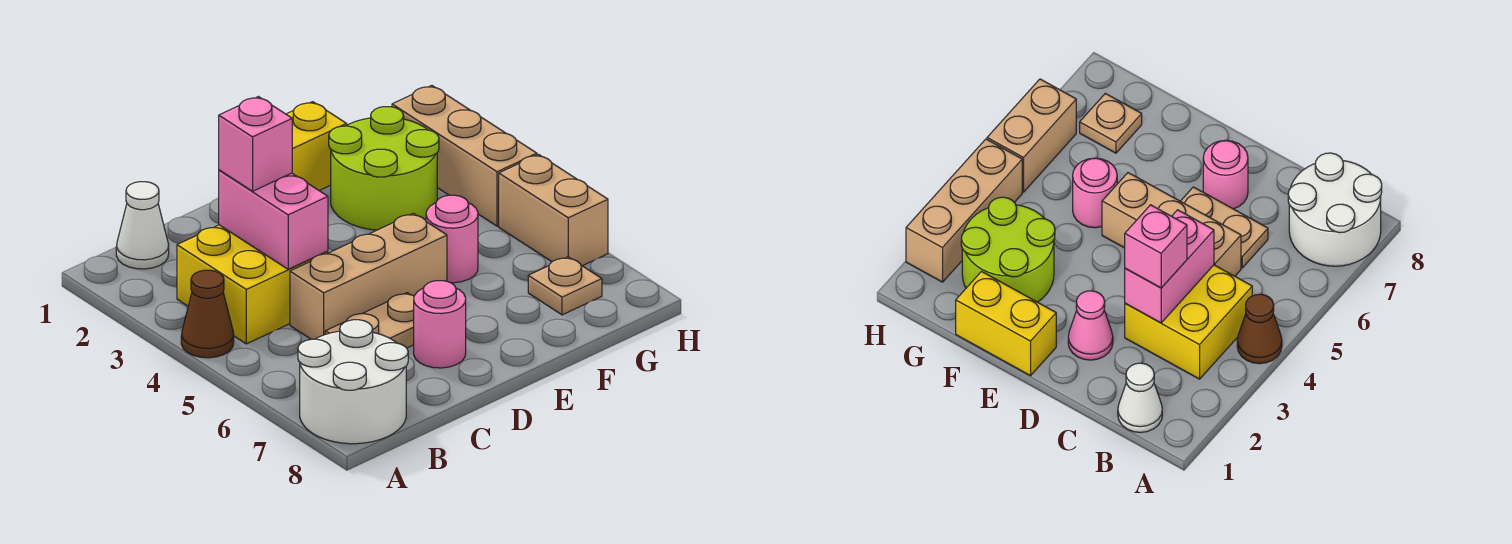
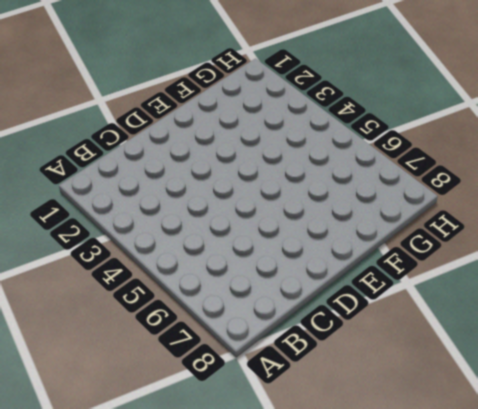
none -> brown cone A4 level 1
none -> white round brick A7:B8 level 1
none -> white cone B1 level 1

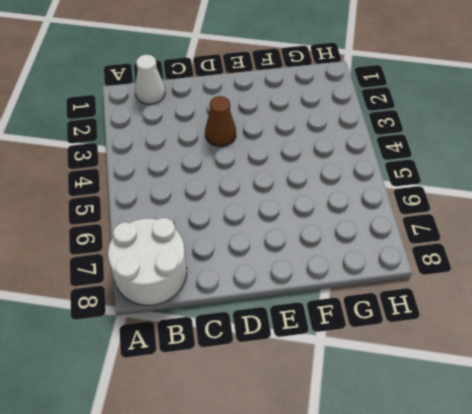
brown cone D3 level 1 -> brown cone A4 level 1
none -> yellow brick B3:C4 level 1
none -> tan brick C5:E5 level 1
none -> tan plate C6:D6 level 1

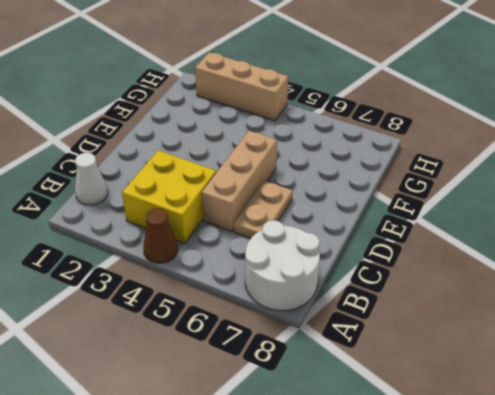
none -> pink cone D2 level 1
none -> pink round brick D7 level 1
none -> yellow brick E1:F1 level 1

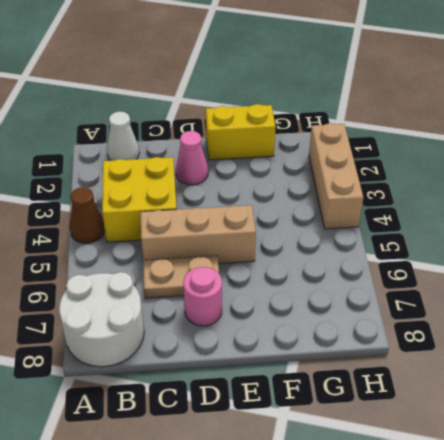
none -> lime round brick F2:G3 level 1
none -> pink round brick F5 level 1
none -> tan plate G7 level 1

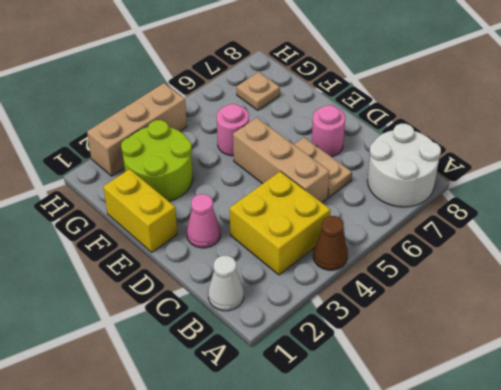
none -> tan brick H5:H6 level 1
none -> pink brick C3:C4 level 2
none -> pink brick C3 level 3

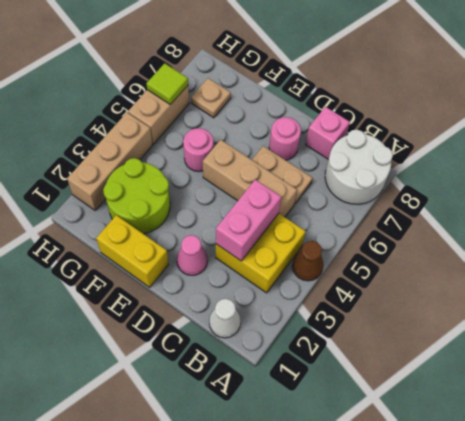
pink brick C8 level 1 -> pink brick C3 level 3
lime tile H6 level 2 -> none

